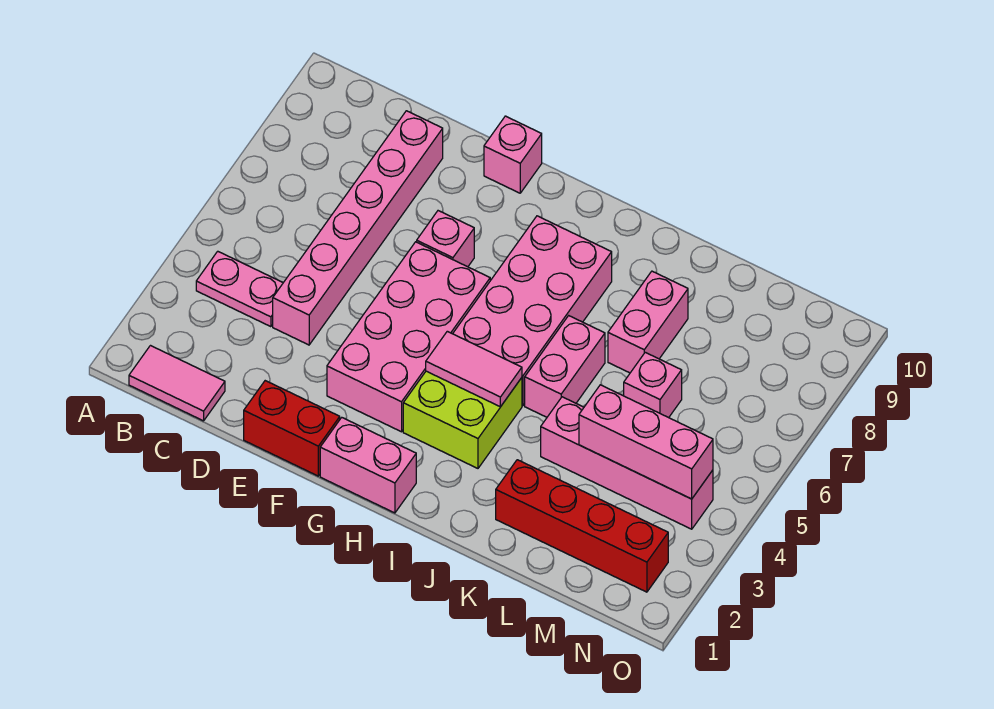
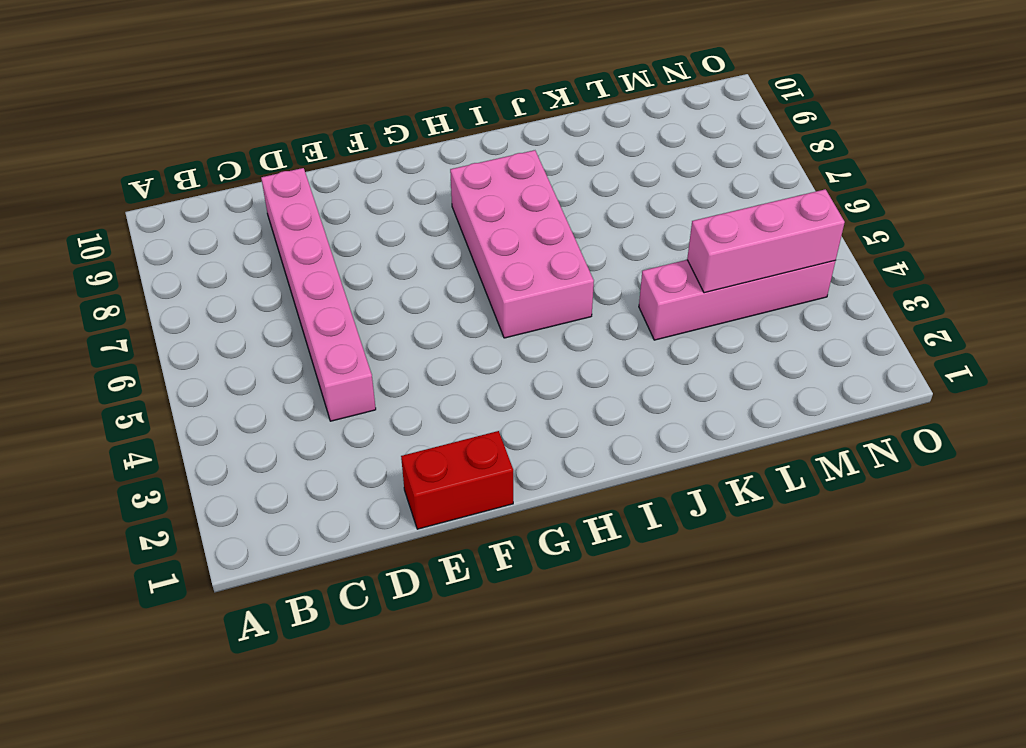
none -> pink tile B1:C1 level 1
none -> pink plate B4:C4 level 1
none -> pink brick F3:G6 level 1

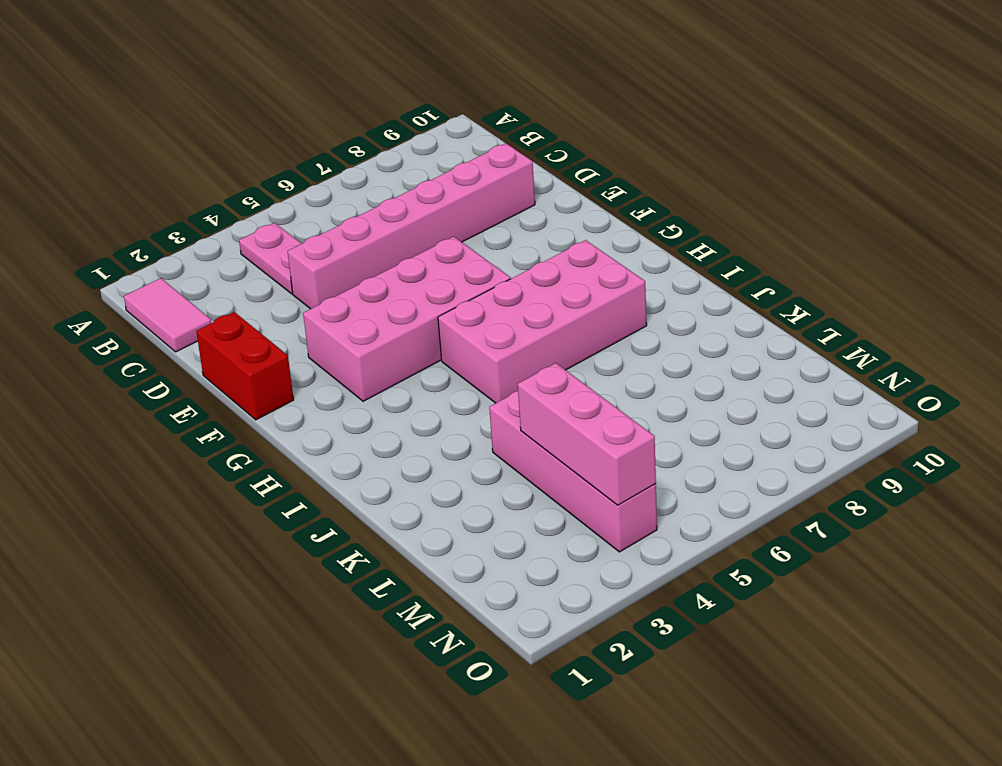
none -> pink brick F7 level 1
none -> pink brick F10 level 1
none -> pink brick G1:H1 level 1

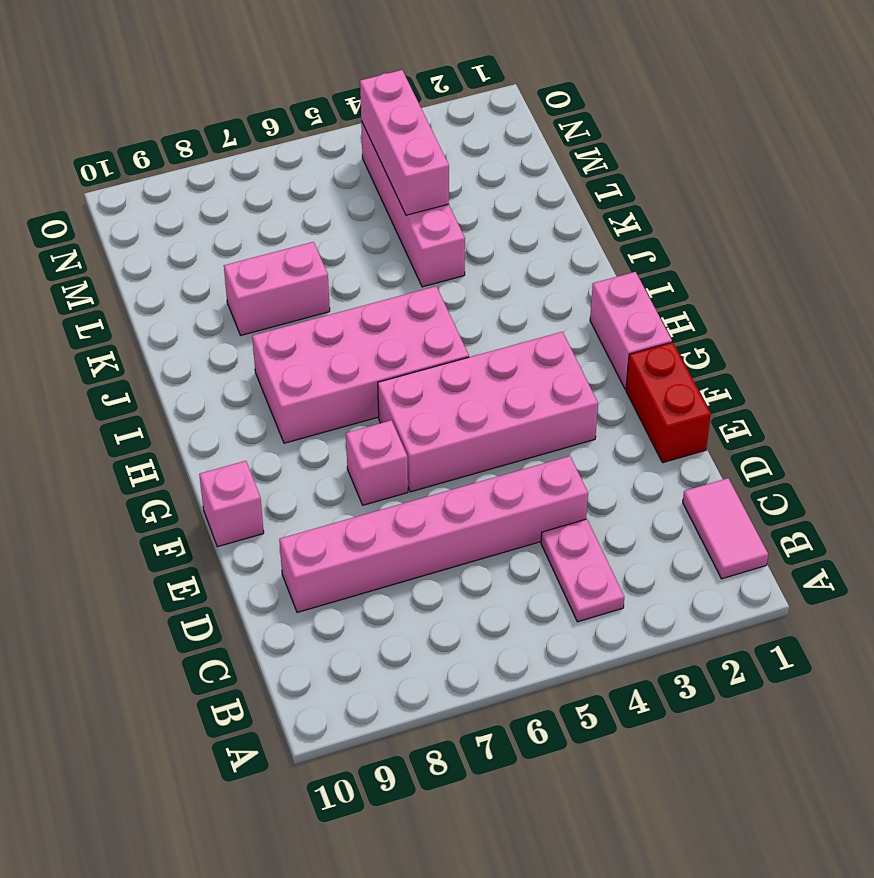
none -> lime brick H3:I4 level 1
none -> pink brick J5:J6 level 1
none -> red brick K2:N2 level 1

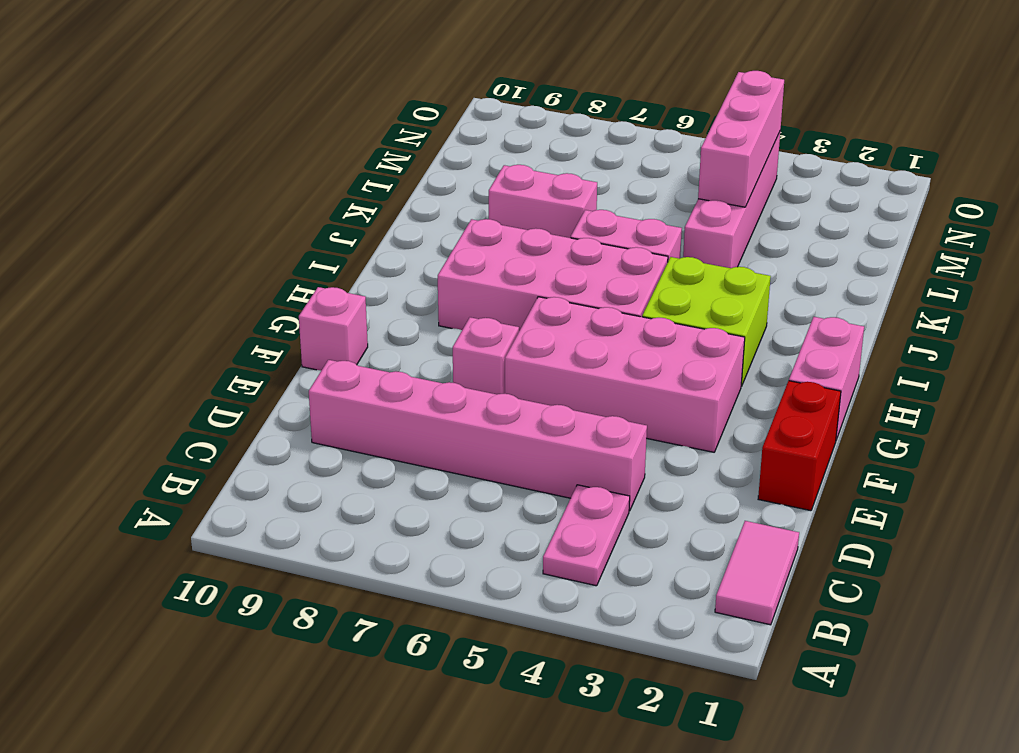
none -> red brick K2:N2 level 1
none -> pink brick L6 level 1
none -> pink tile H4:I4 level 2

